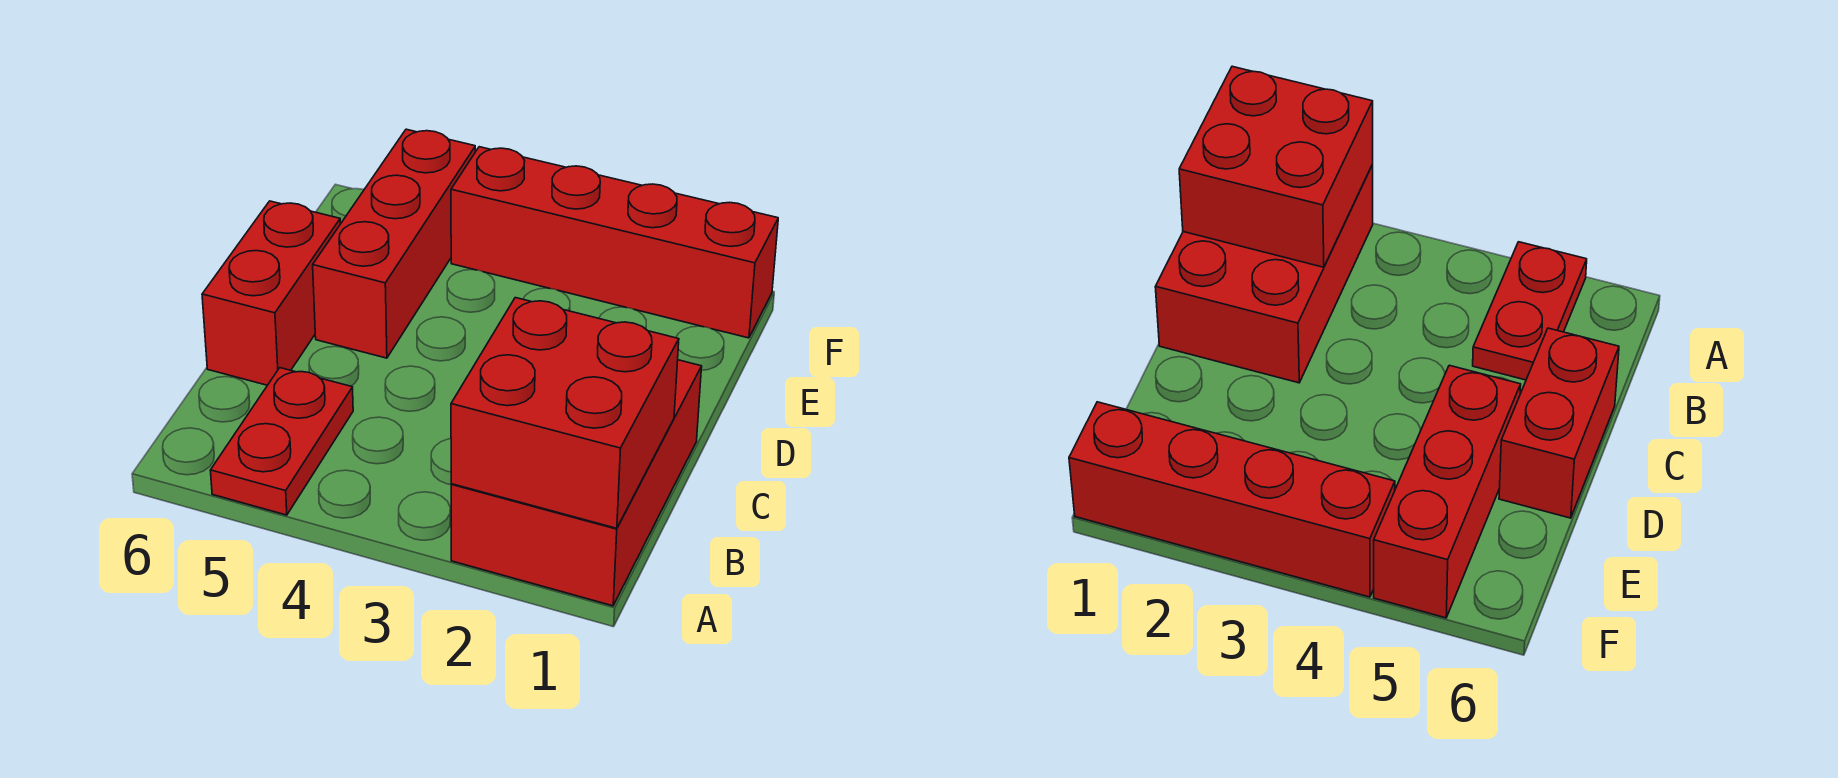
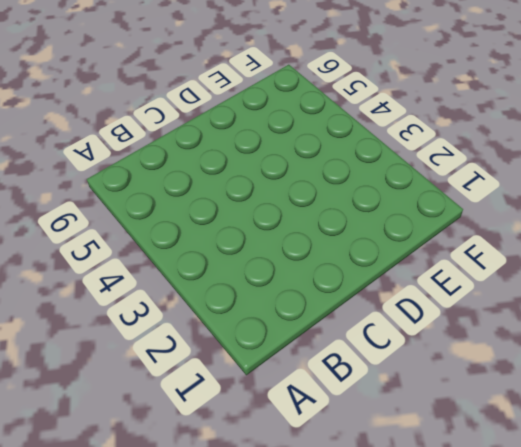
none -> red brick A1:C2 level 1
none -> red plate A5:B5 level 1

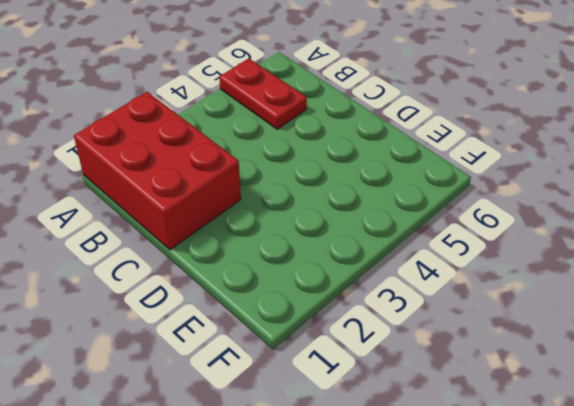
none -> red brick C6:D6 level 1
none -> red brick D5:F5 level 1

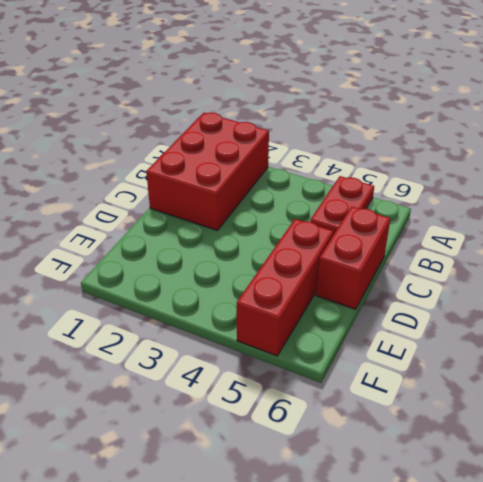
none -> red brick F1:F4 level 1
none -> red brick A1:B2 level 2

